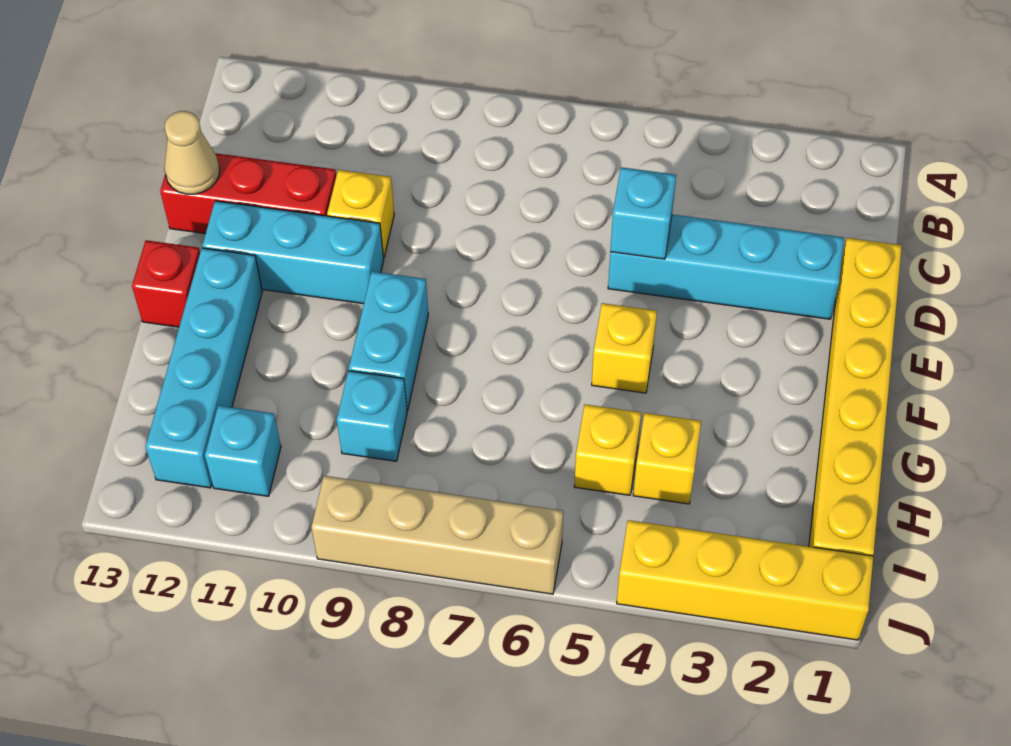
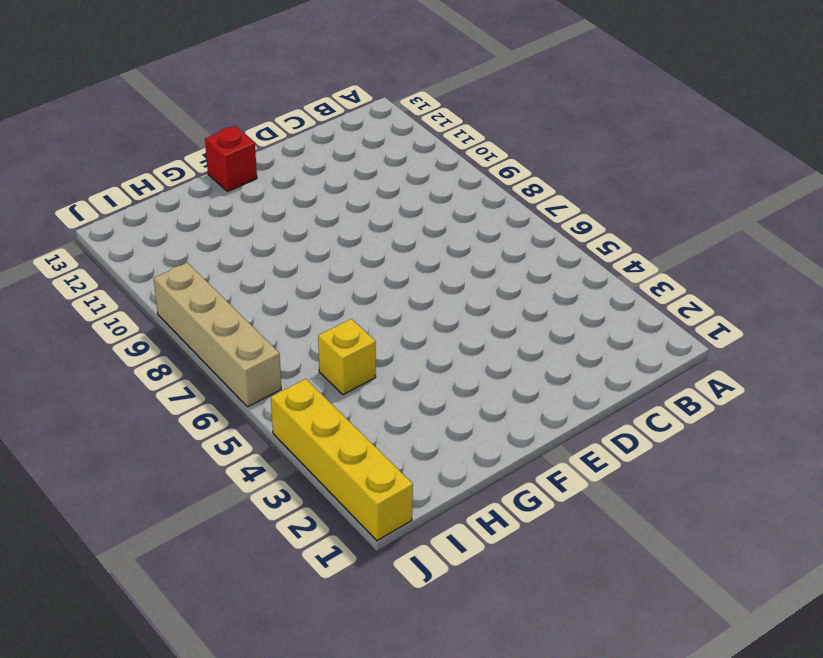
none -> yellow brick D1:I1 level 1
none -> cyan brick D2:D5 level 1
none -> yellow brick D10 level 1

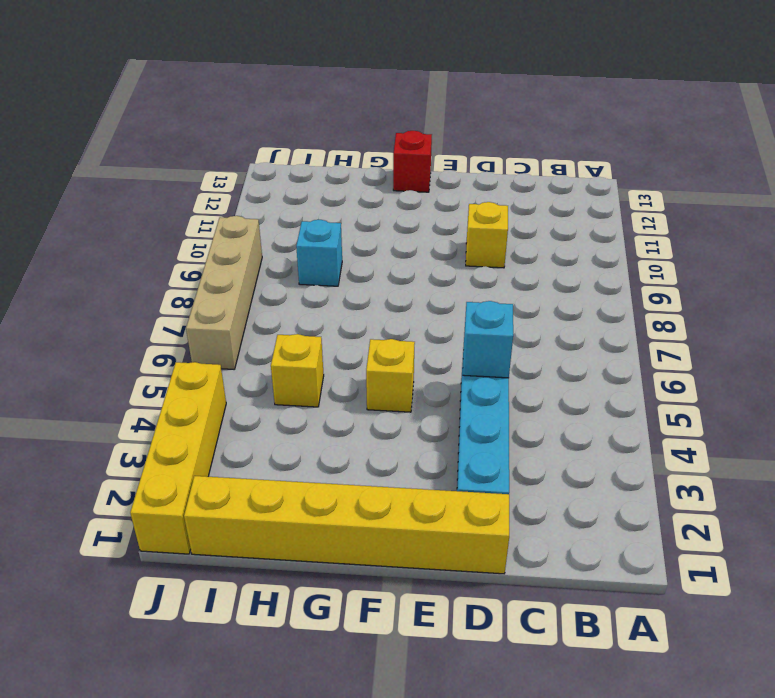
none -> red brick D11:D13 level 1
none -> cyan brick E10:E12 level 1
none -> cyan brick F9:G9 level 1

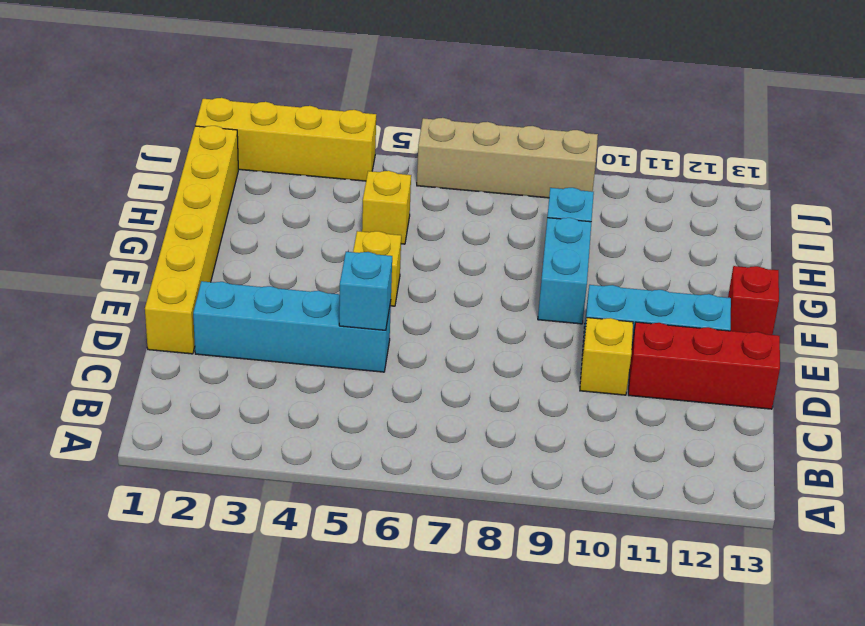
none -> cyan brick F12:I12 level 1
none -> yellow brick H4 level 1
none -> cyan brick I11 level 1

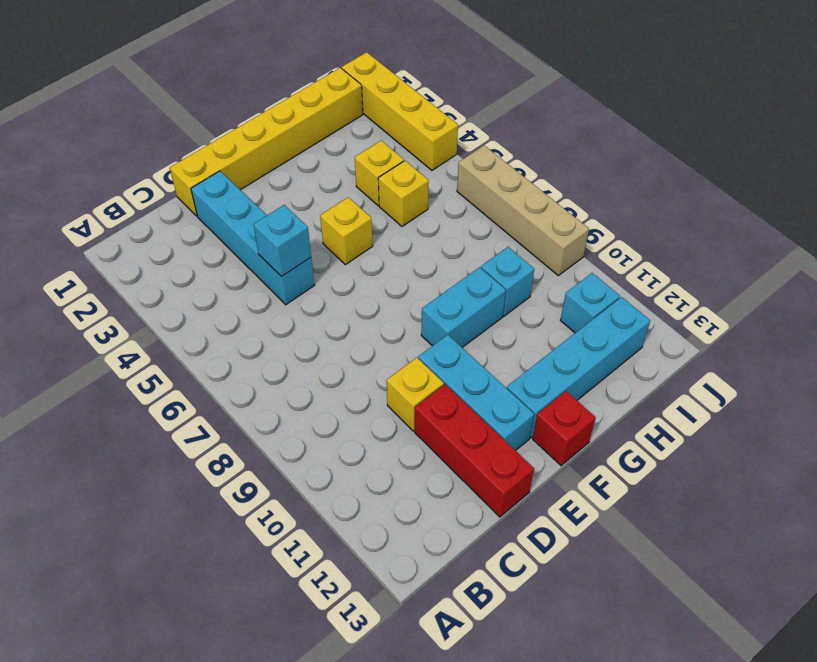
none -> tan cone D13 level 2

